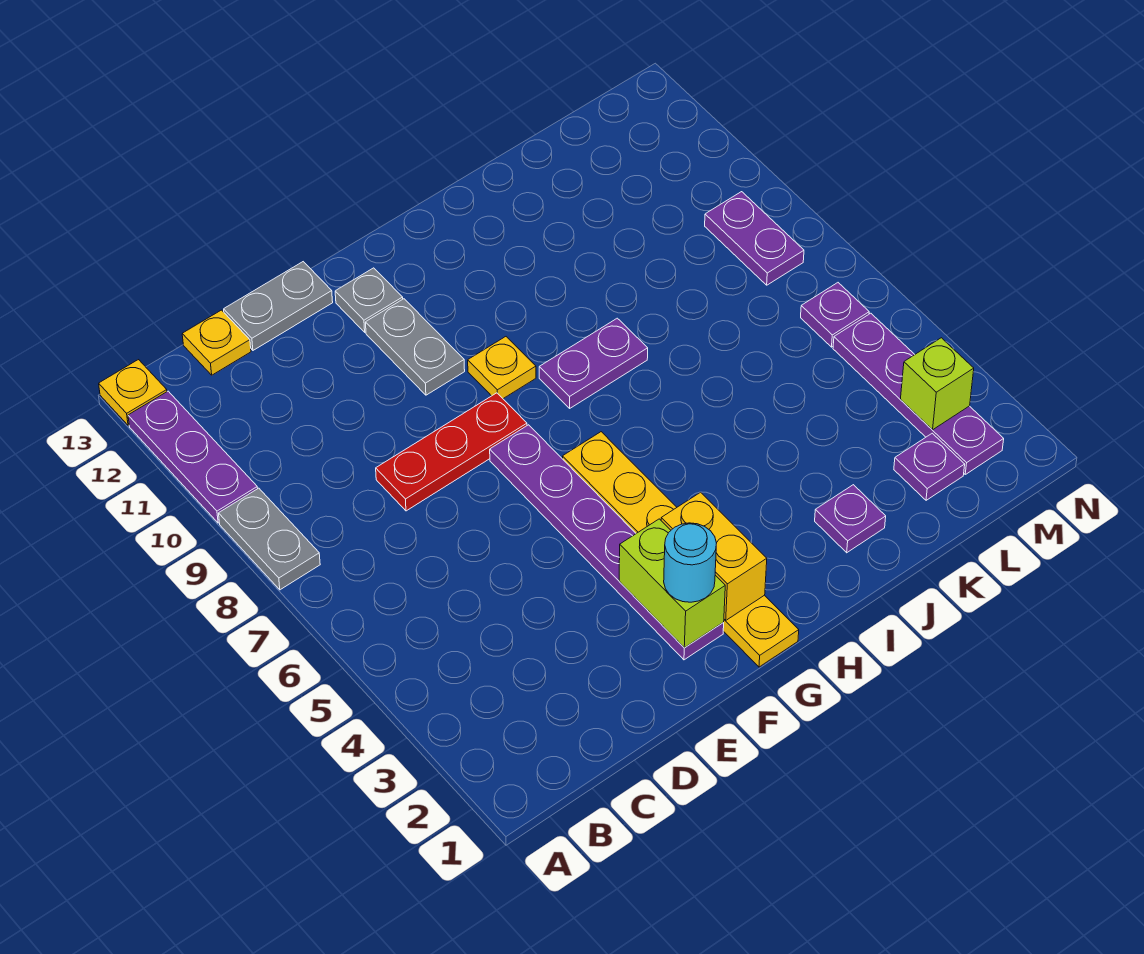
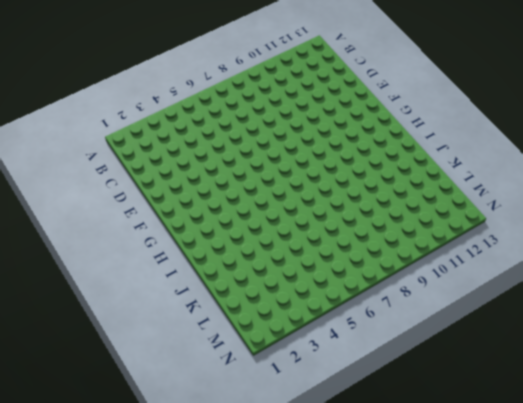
none -> grey plate A8:A9 level 1
none -> purple plate A10:A12 level 1
none -> yellow plate A13 level 1

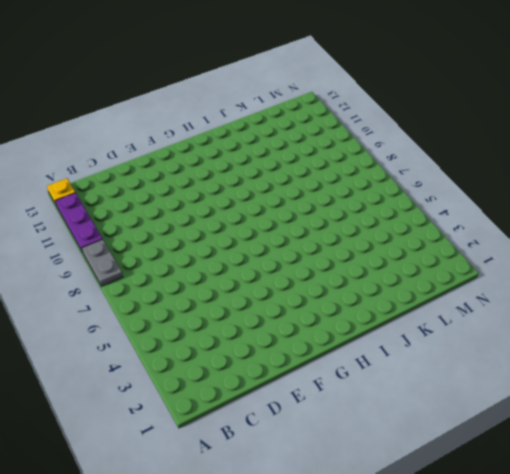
none -> yellow plate C13 level 1
none -> red plate D8:F8 level 1
none -> grey plate D13:E13 level 1

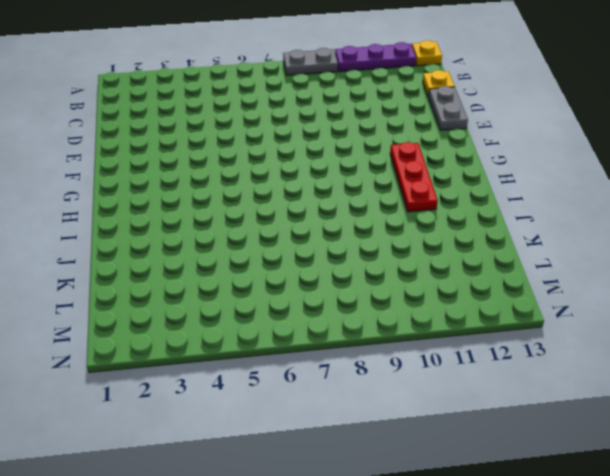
red plate G11:I11 level 1 -> red plate D8:F8 level 1
none -> purple plate F2:F7 level 1
none -> grey plate F10:F11 level 1
none -> grey plate F12 level 1

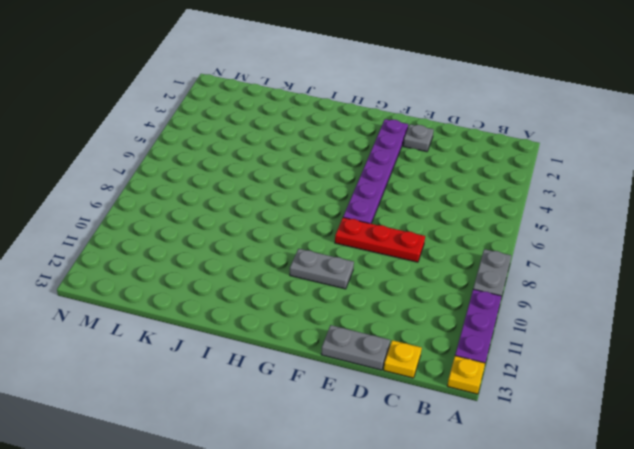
grey plate E2 level 1 -> grey plate F12 level 1
grey plate F10:G10 level 1 -> grey plate F10:F11 level 1
none -> yellow plate G1:G6 level 1
none -> yellow plate G9 level 1
none -> purple plate H8:I8 level 1

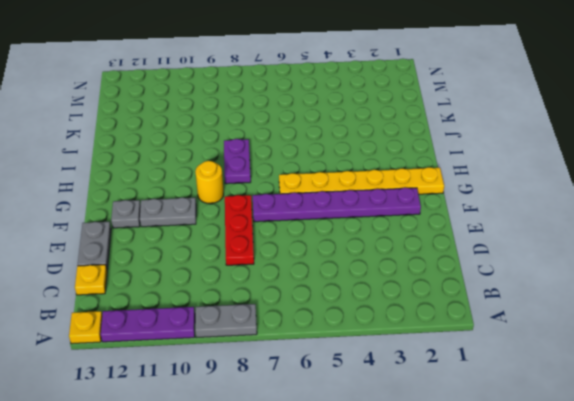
yellow round brick G9 level 1 -> yellow plate G9 level 1
none -> purple plate J2 level 1
none -> purple plate L2 level 1
none -> purple plate M2:M5 level 1

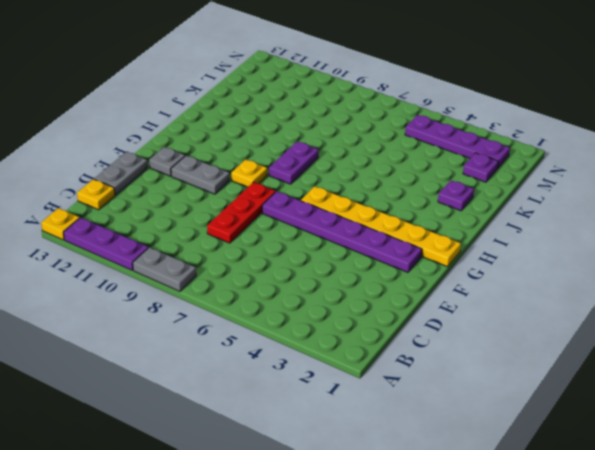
none -> purple plate M6 level 1
none -> purple plate M8:M9 level 1
none -> lime brick F2:F3 level 2

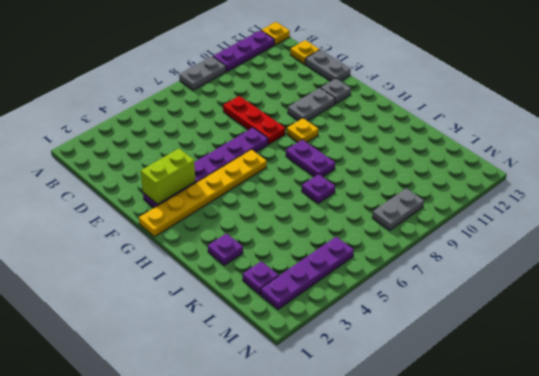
purple plate J7 level 1 -> purple plate M6 level 1
grey plate M8:M9 level 1 -> purple plate M8:M9 level 1
none -> yellow brick G2:G3 level 2
none -> lime brick M3 level 2
none -> cyan round brick F2 level 3

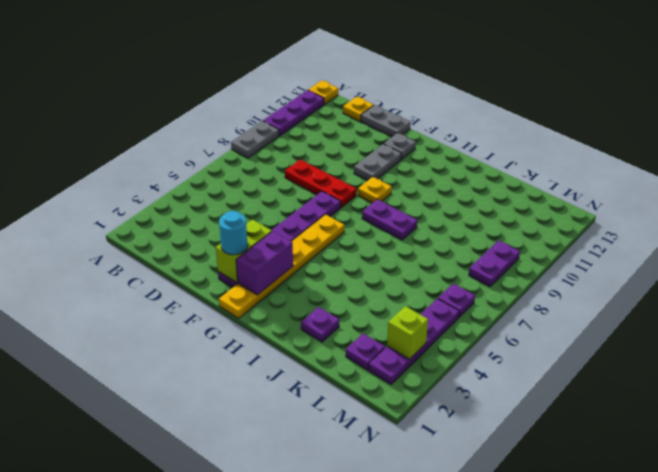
purple brick G2:G3 level 2 -> yellow brick G2:G3 level 2

